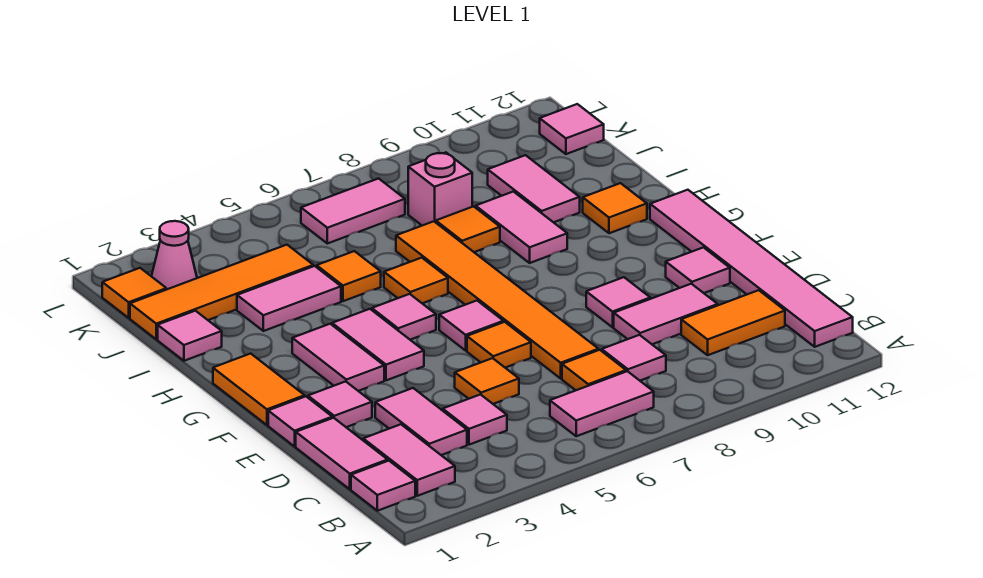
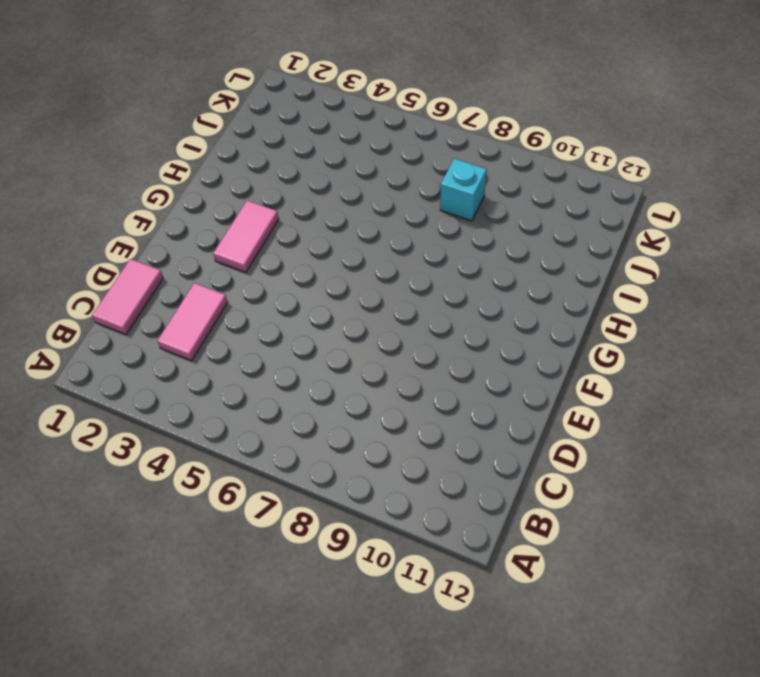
cyan brick J8 level 1 -> pink brick J8 level 1
none -> pink tile B1 level 1
none -> pink tile B2:C2 level 1
none -> pink tile B6:B7 level 1
none -> pink tile B12:G12 level 1

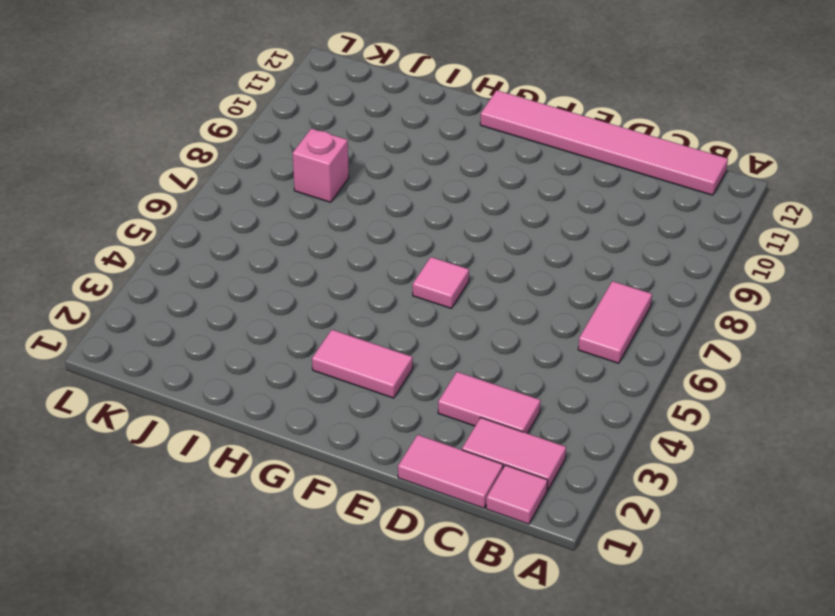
none -> pink tile C4 level 1
none -> orange tile C7 level 1
none -> pink tile C8 level 1
none -> orange tile C10:C11 level 1

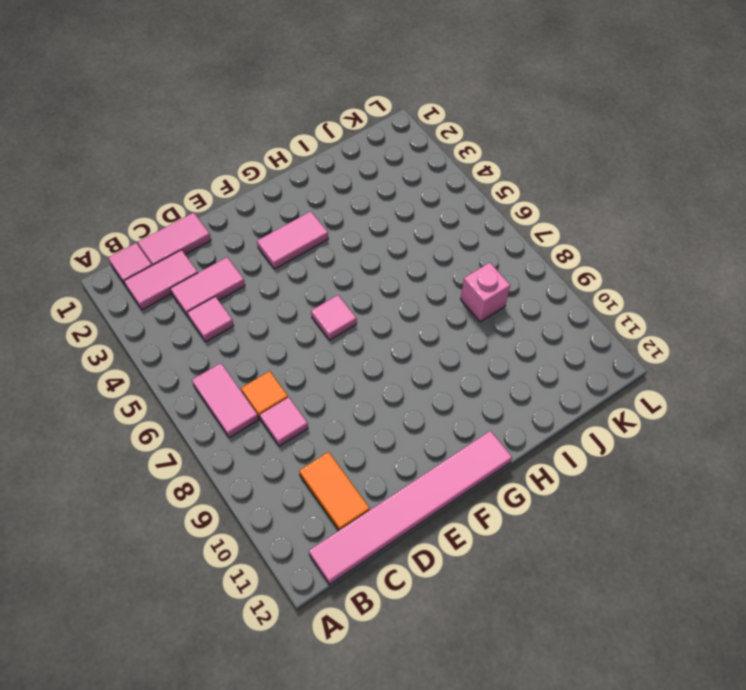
none -> orange tile D5 level 1
none -> orange tile D7:I7 level 1
none -> pink tile D9:D10 level 1
none -> pink tile E1 level 1

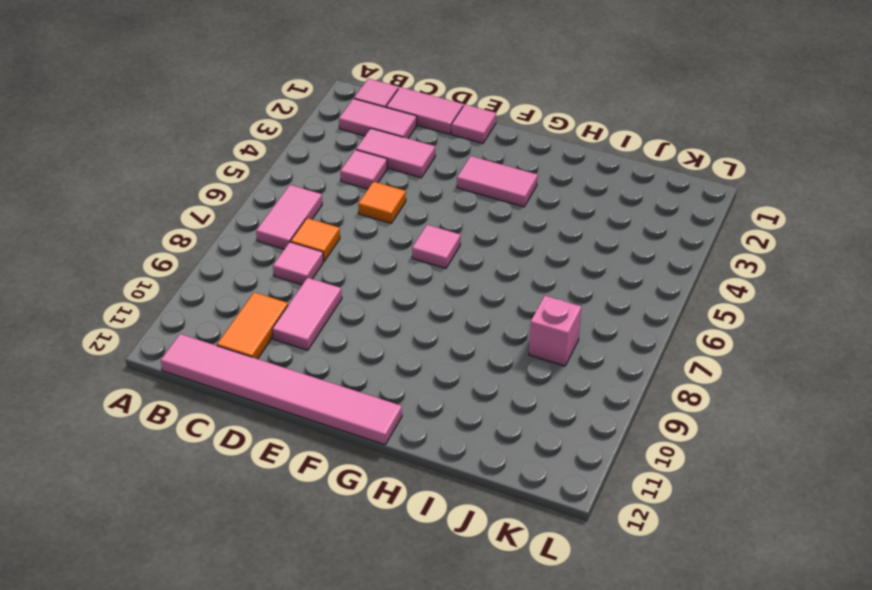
none -> orange tile D7:I7 level 1
none -> pink tile E2 level 1
none -> orange tile E6 level 1
none -> pink tile E9 level 1

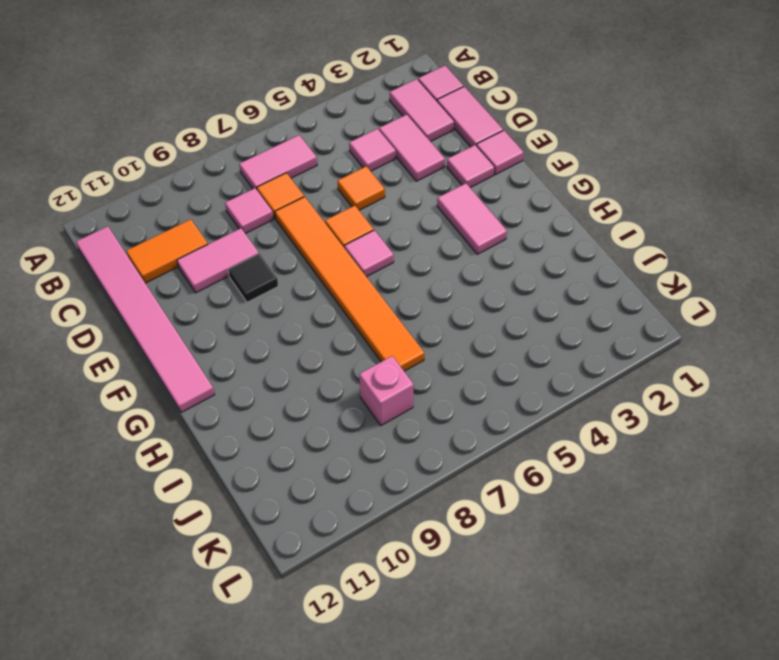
black tile E9 level 1 -> pink tile E9 level 1
none -> pink tile E11 level 1
none -> orange tile F1:G1 level 1
none -> pink tile F4:G4 level 1
none -> pink tile G5 level 1

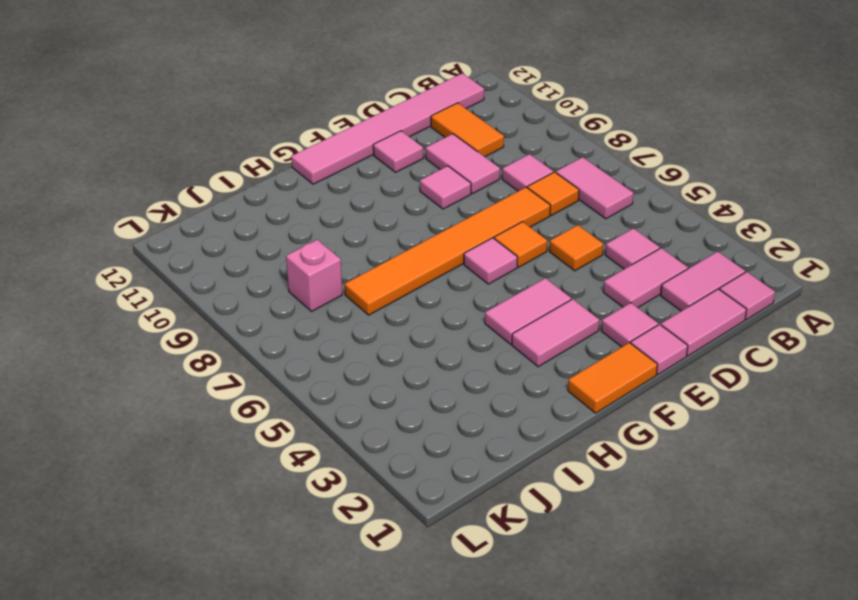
none -> pink tile G5 level 1
none -> orange tile H6 level 1
none -> pink tile H9:I9 level 1
none -> orange tile H11 level 1

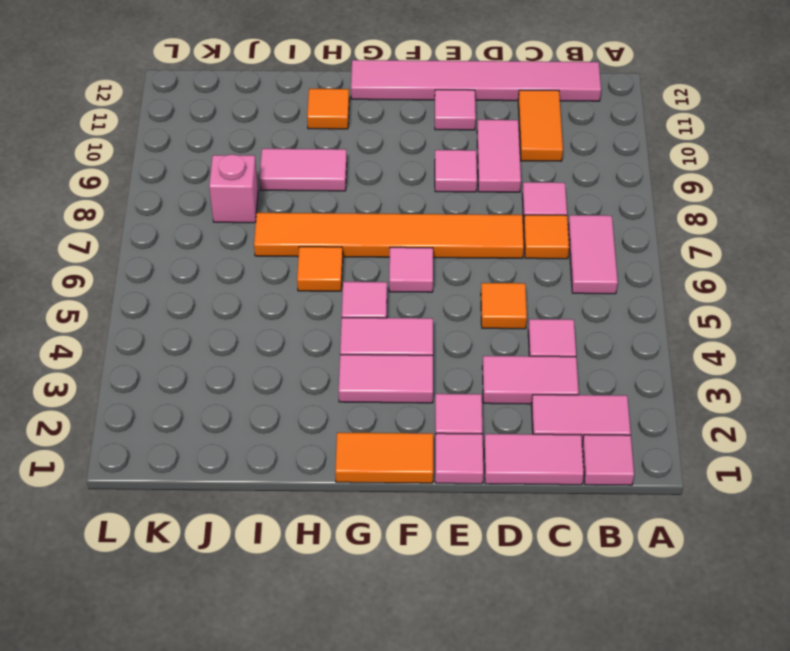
none -> orange tile E6 level 1
none -> pink tile I1 level 1
none -> pink tile I3:I4 level 1
none -> orange tile I5 level 1

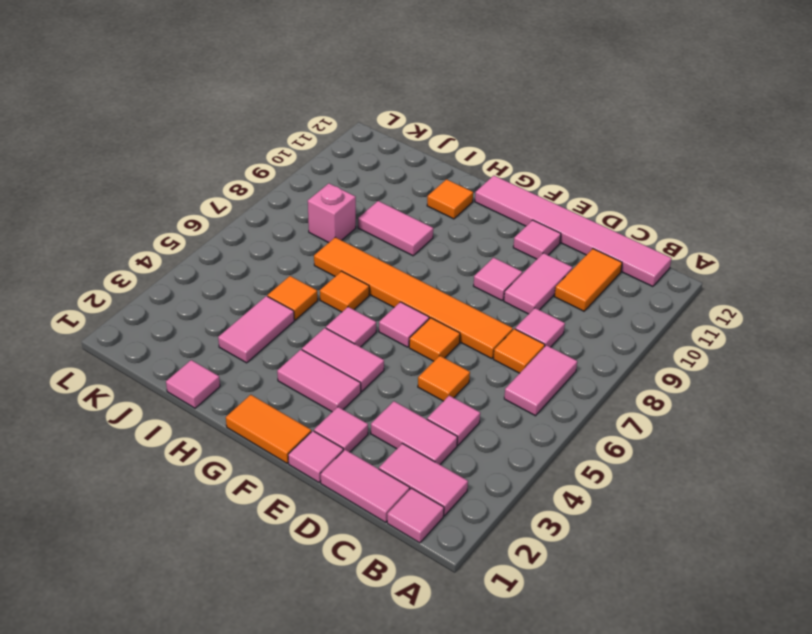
none -> orange tile I8 level 1
none -> pink tile I10:J10 level 1
none -> orange tile J1:J4 level 1
none -> orange tile K1 level 1

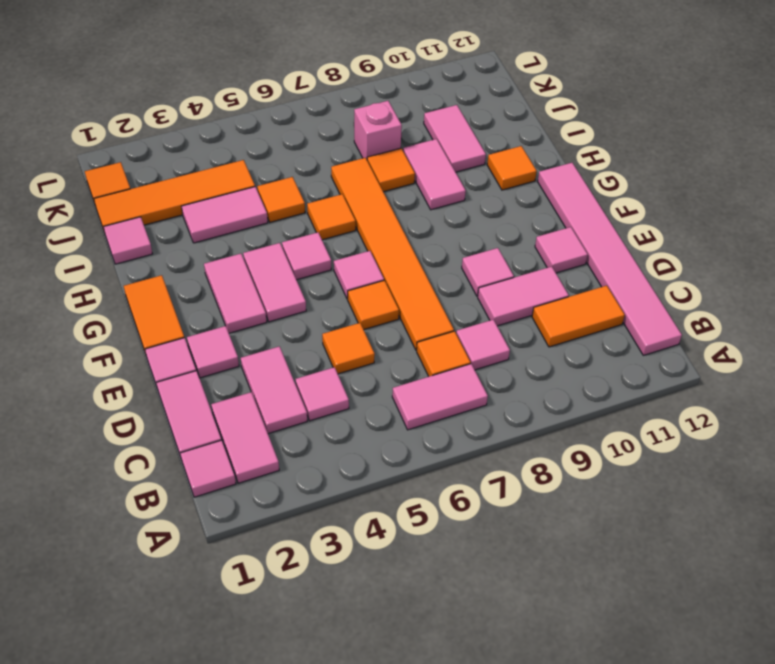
none -> pink cone K2 level 1
none -> pink tile K6:K7 level 1
none -> pink tile K12 level 1

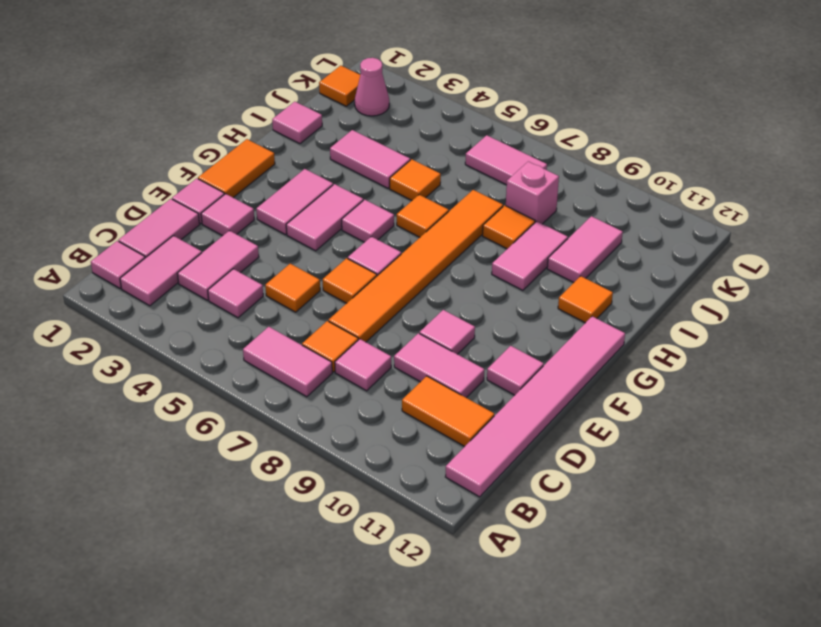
none -> orange tile J1:J4 level 1
none -> pink tile K12 level 1

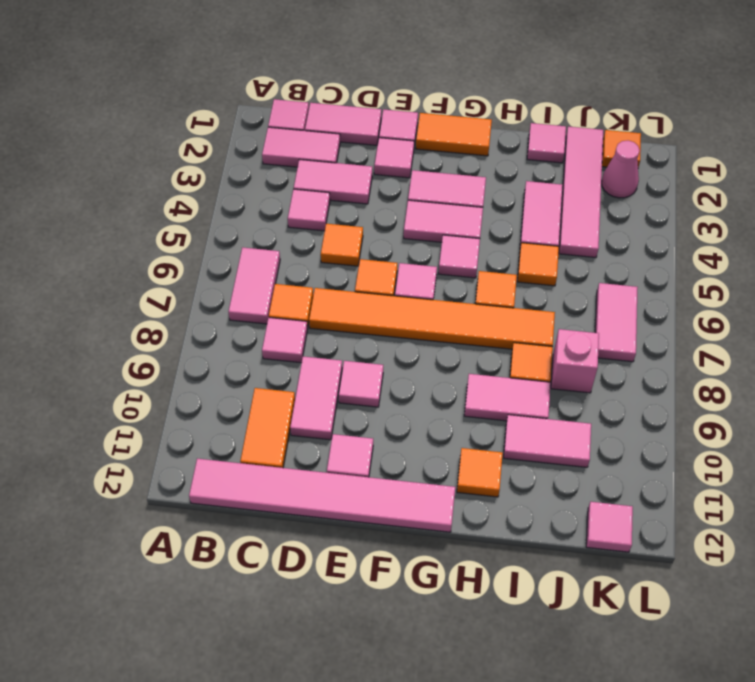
pink tile J1:J4 level 1 -> orange tile J1:J4 level 1

